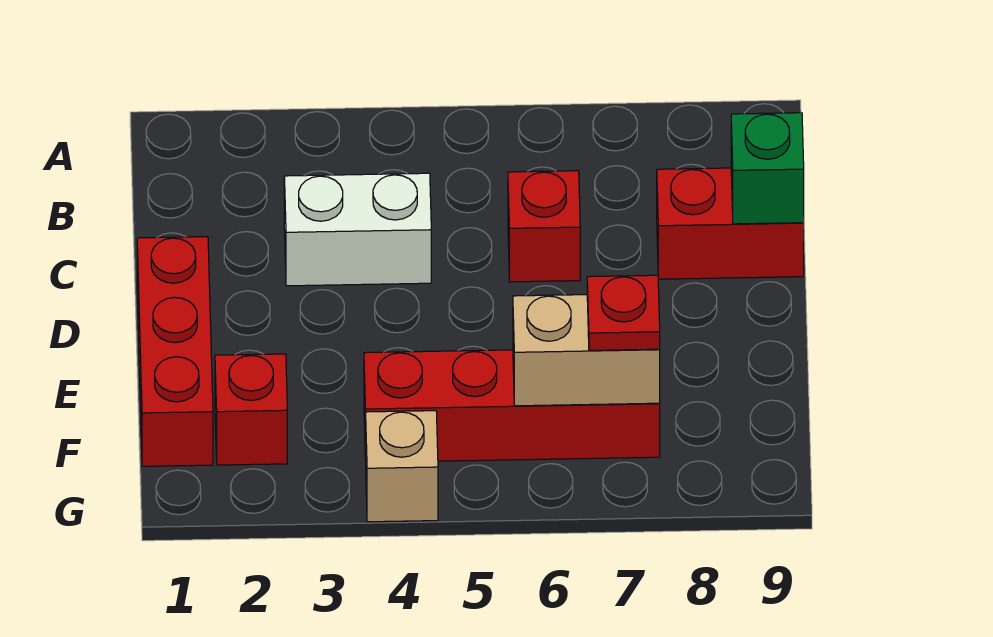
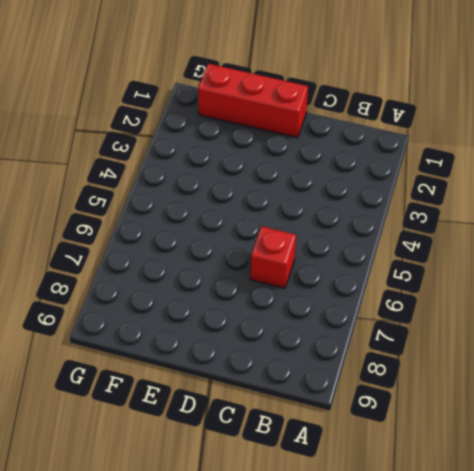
none -> white brick C3:C4 level 1
none -> red brick C8:C9 level 1

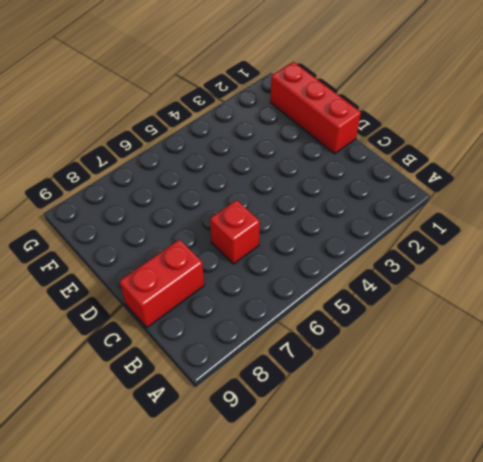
none -> white brick C3:C4 level 1
none -> red brick F2 level 1

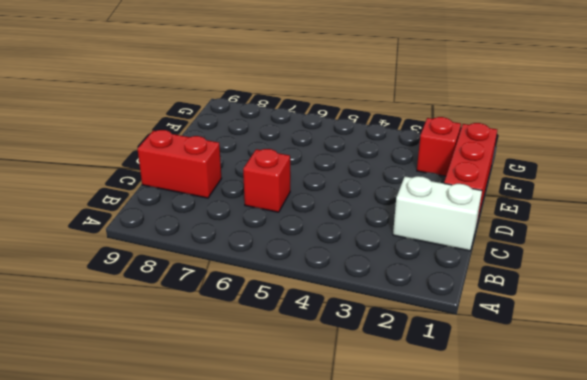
white brick C1:C2 level 1 -> white brick C3:C4 level 1
none -> red brick F4:F7 level 1
none -> tan brick G4 level 1

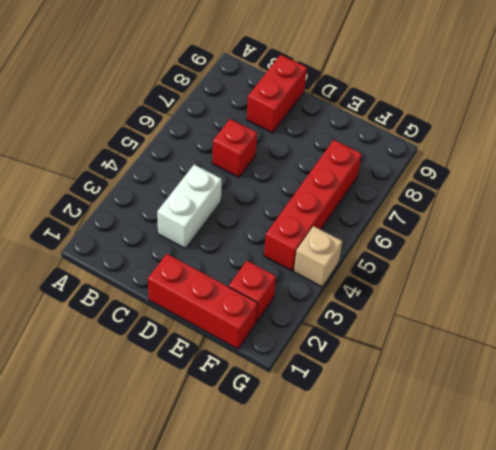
none -> green brick C9 level 2
none -> tan brick F6:F7 level 2

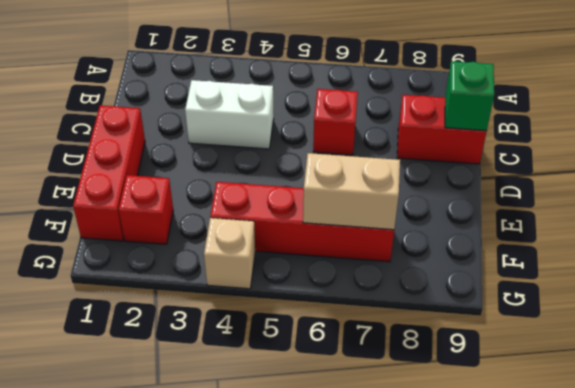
none -> red plate F7 level 3

